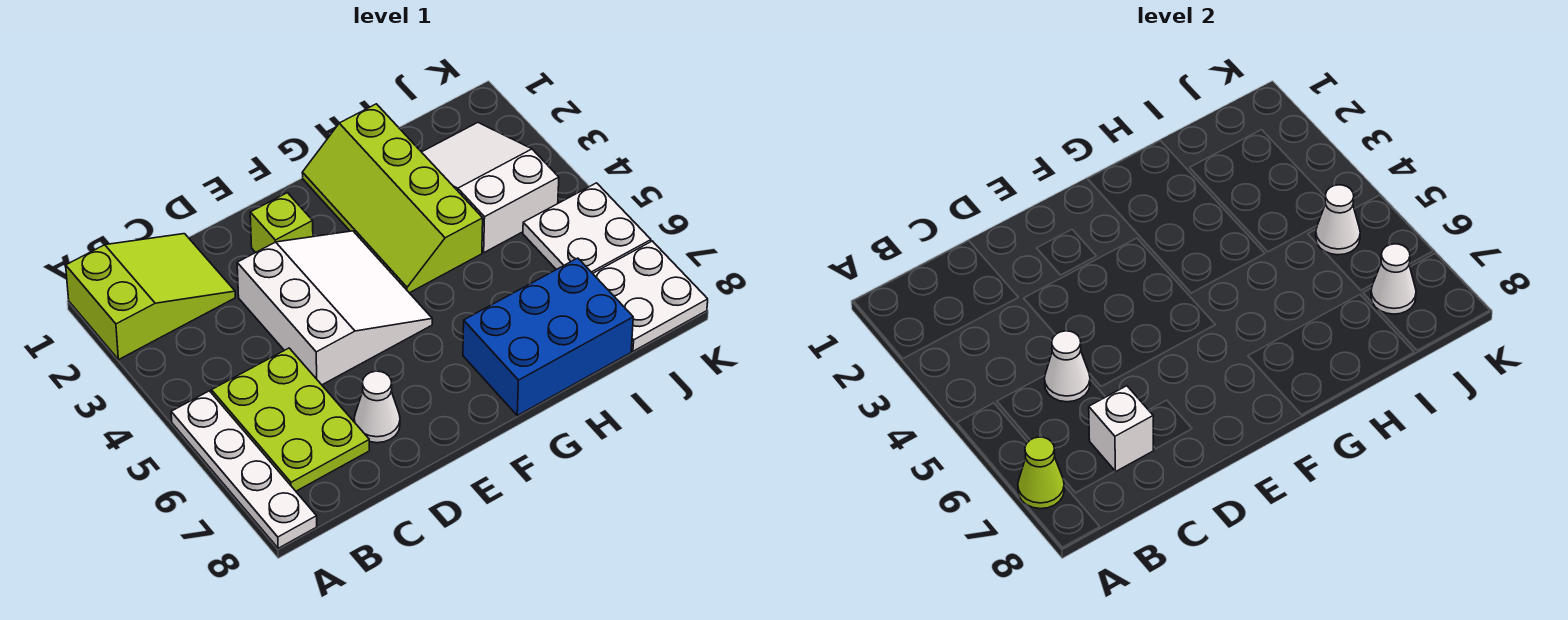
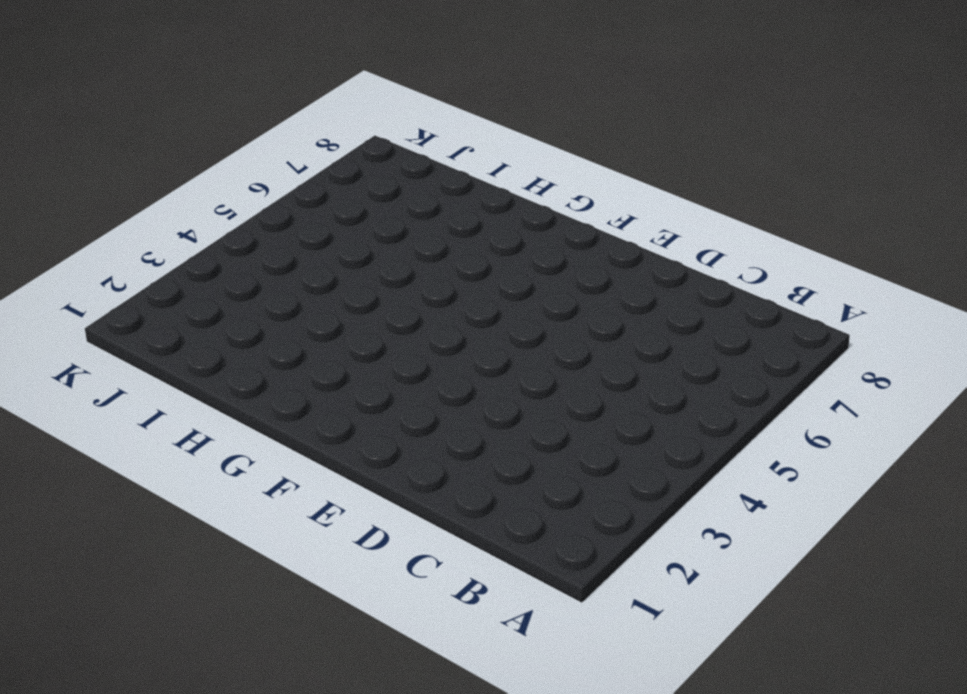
none -> lime slope A1:C2 level 1 top A
none -> white plate A5:A8 level 1
none -> lime plate B5:C7 level 1

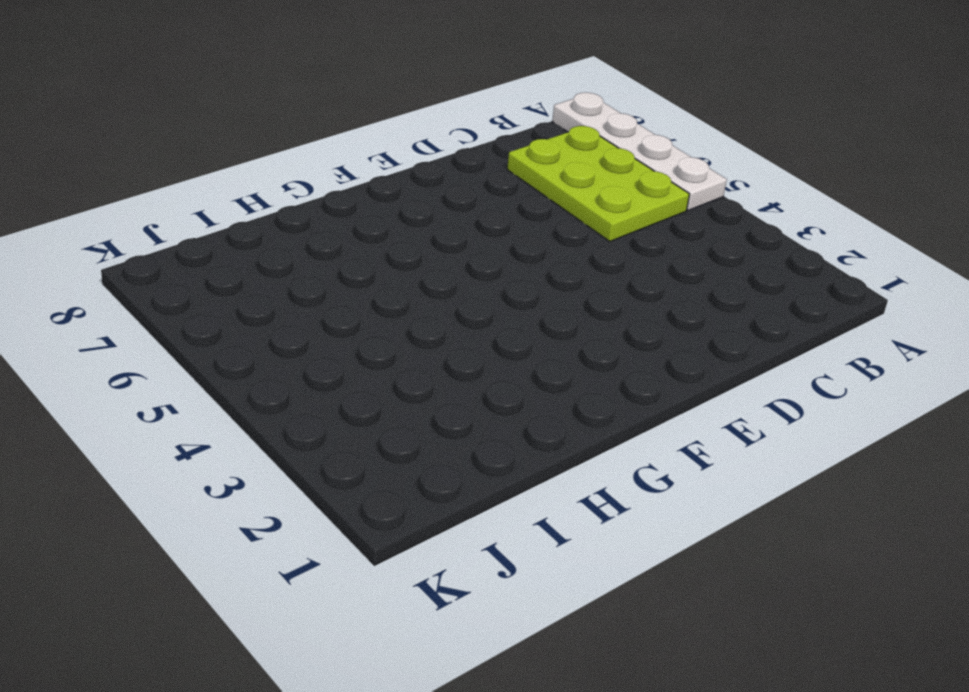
none -> lime slope A1:C2 level 1 top A
none -> white slope D3:F5 level 1 top D
none -> white cone D7 level 1

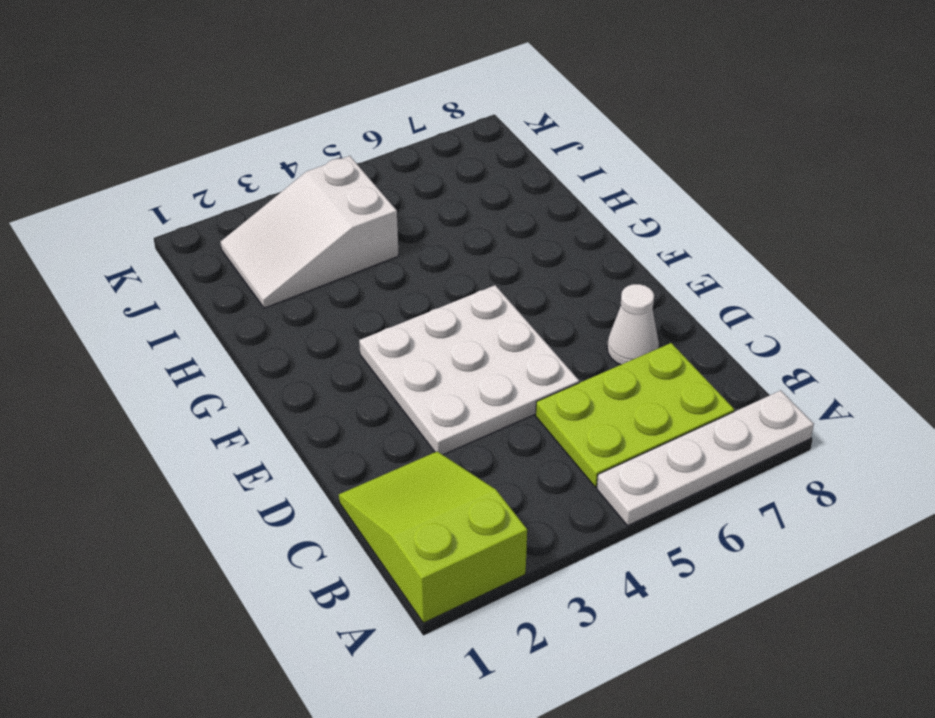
white plate D3:F5 level 1 -> white slope D3:F5 level 1 top D
none -> lime brick E2 level 1
none -> lime slope G1:H4 level 1 top H
none -> blue brick G7:I8 level 1

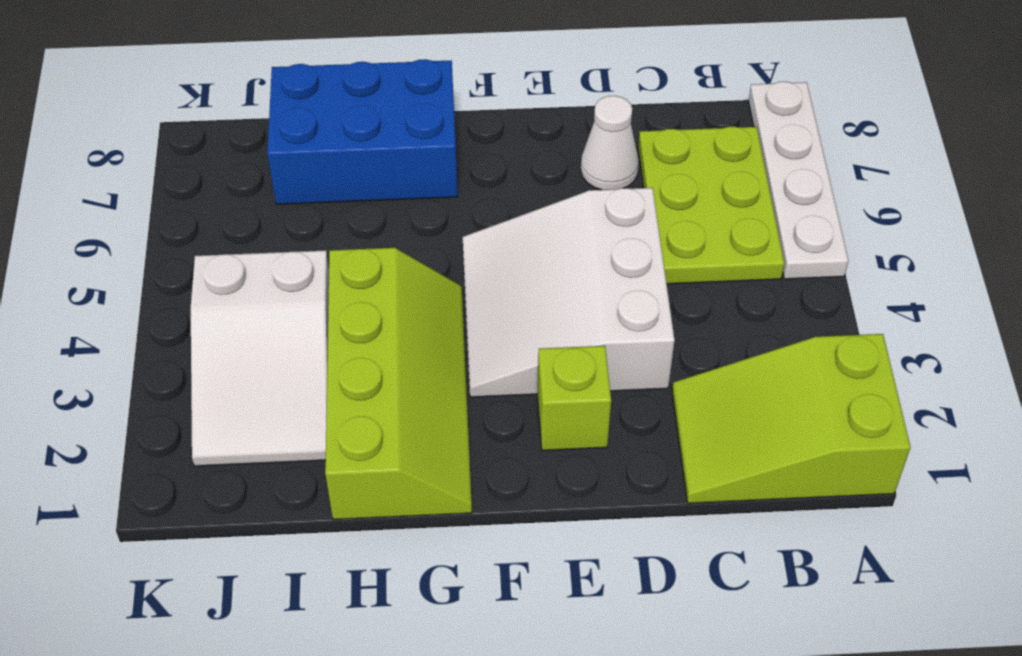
none -> white plate J5:K6 level 1
none -> white plate J7:K8 level 1
none -> lime cone A7 level 2

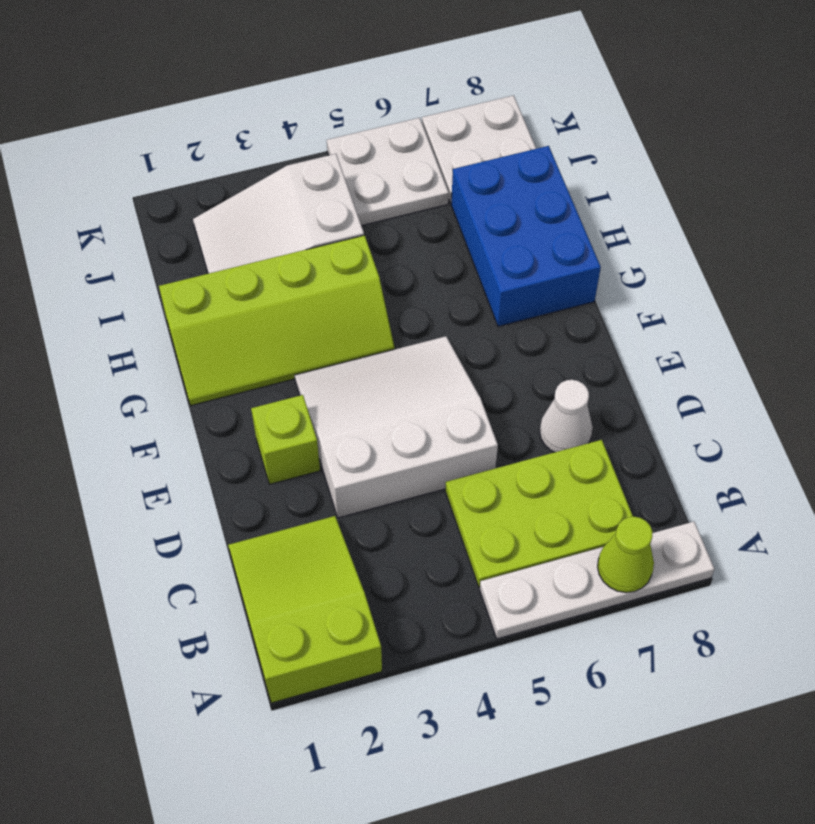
none -> white cone C5 level 2
none -> white brick C7 level 2
none -> white cone J5 level 2

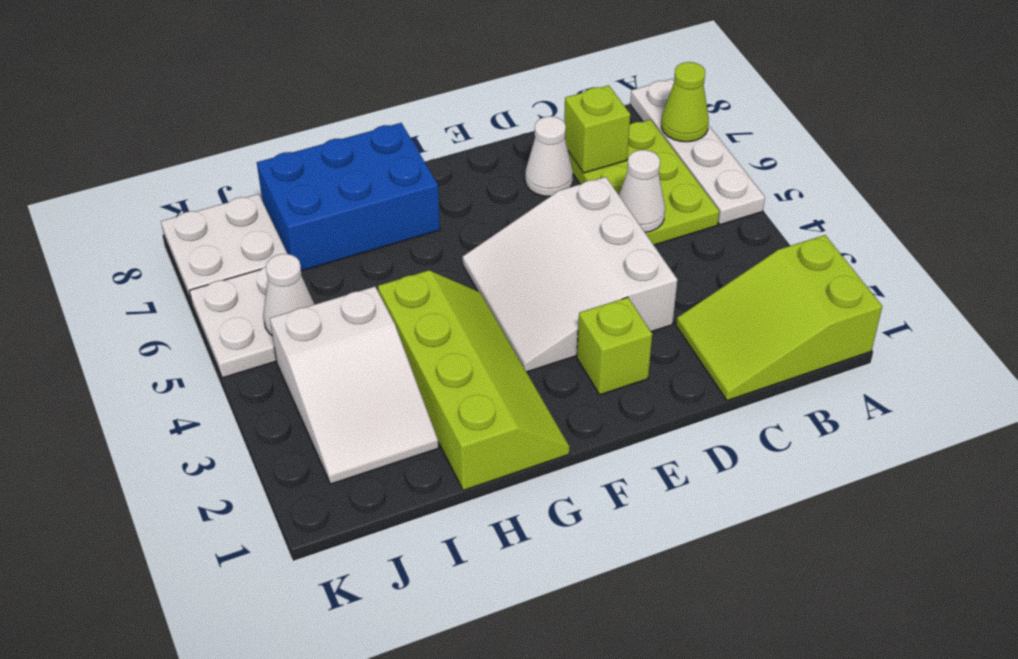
lime brick C7 level 2 -> white brick C7 level 2
none -> white cone J7 level 2

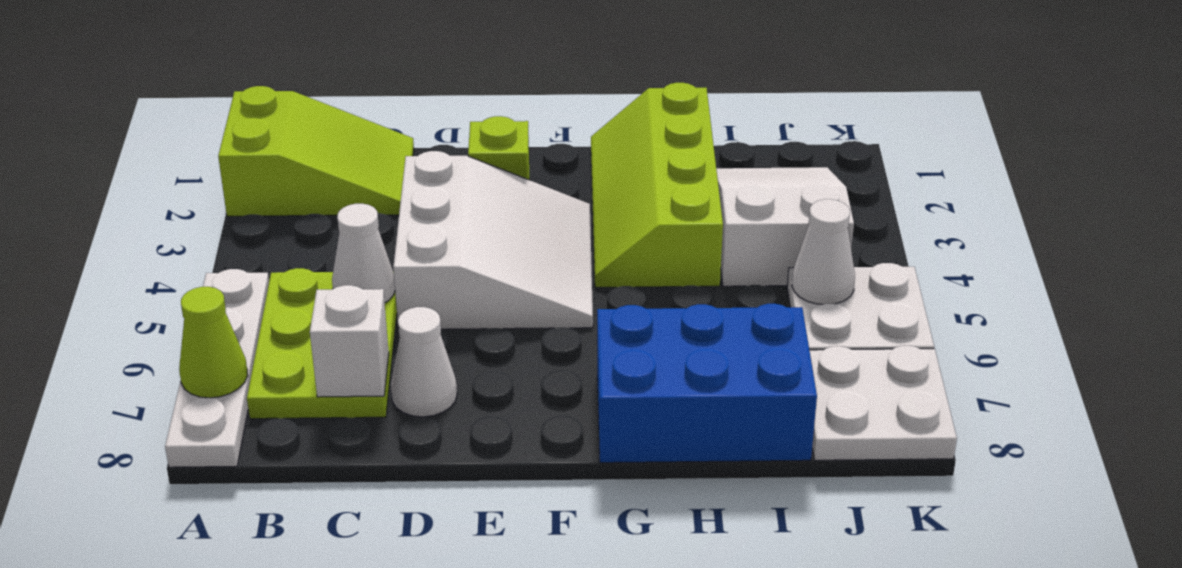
none -> white cone J7 level 2

